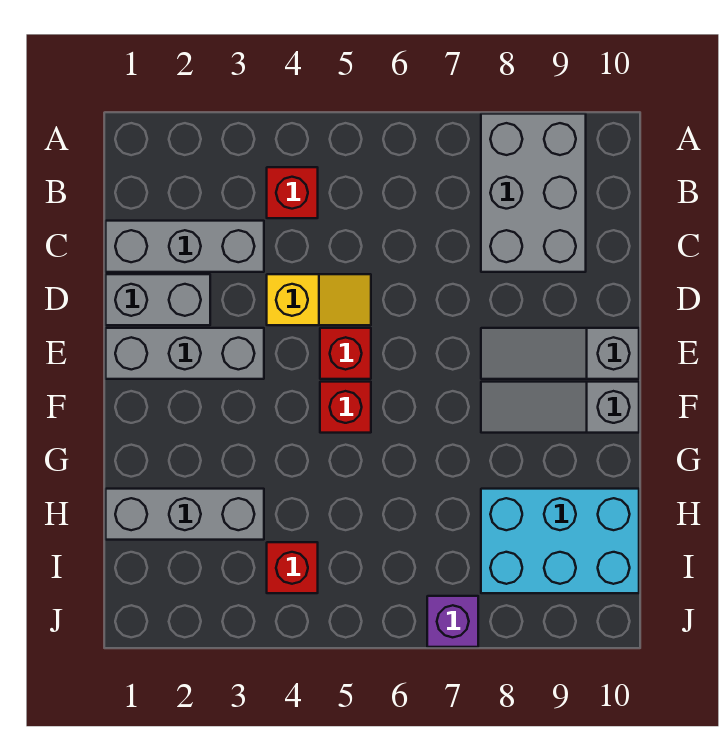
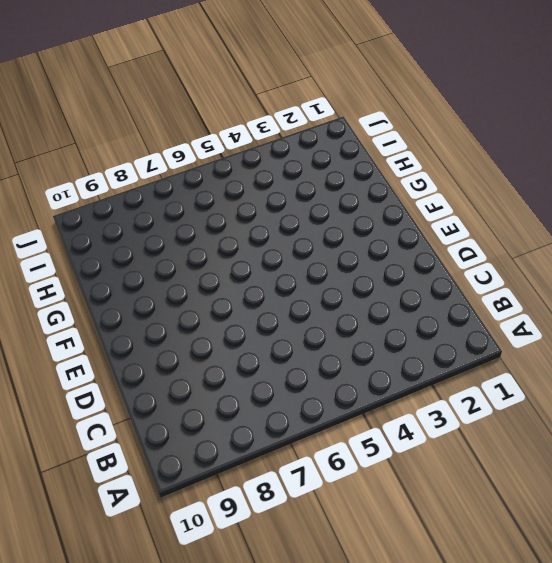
none -> grey brick A8:C9 level 1
none -> red brick B4 level 1
none -> grey brick C1:C3 level 1

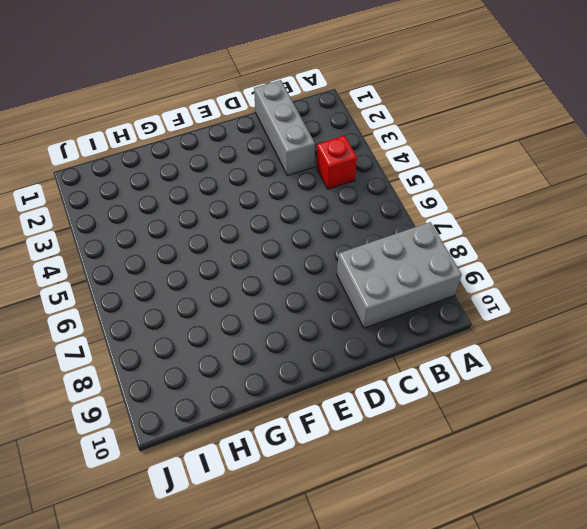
none -> grey brick D1:D2 level 1
none -> yellow slope D4:D5 level 1 top 4
none -> grey brick E1:E3 level 1

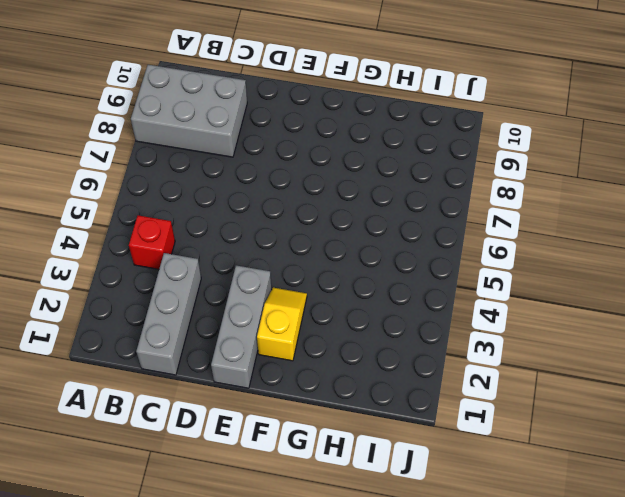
yellow slope F2:F3 level 1 top 2 -> yellow slope D4:D5 level 1 top 4
none -> grey brick D1:D2 level 1
none -> red brick E5 level 1
none -> grey slope E8:E10 level 1 top 10

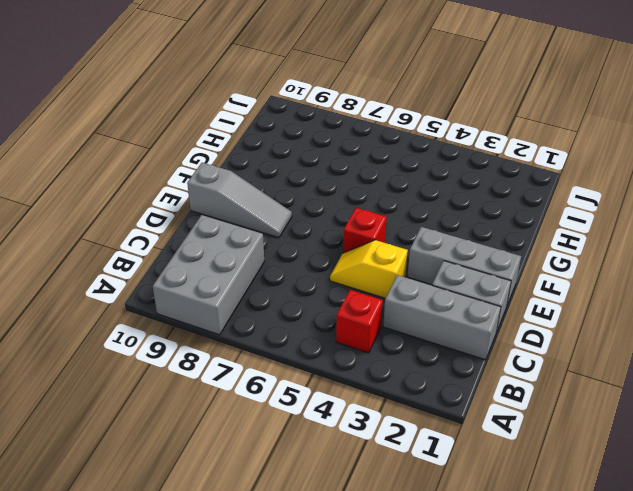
none -> red brick F5 level 1
none -> grey slope F8:F10 level 1 top 10
none -> grey brick H1:H3 level 1

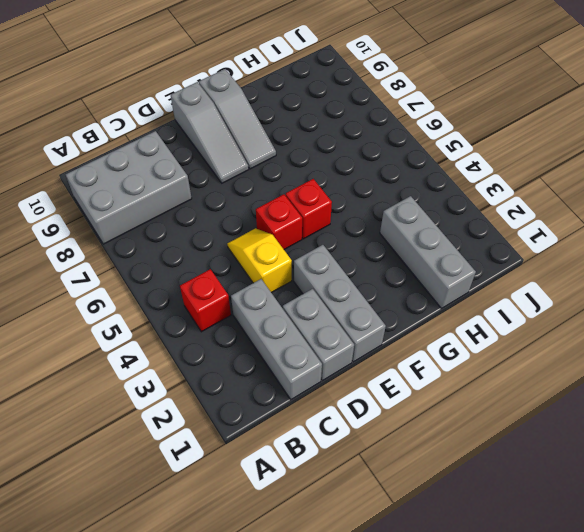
none -> cyan brick H8:I10 level 1
none -> red brick I4 level 1
none -> purple brick J7 level 1

